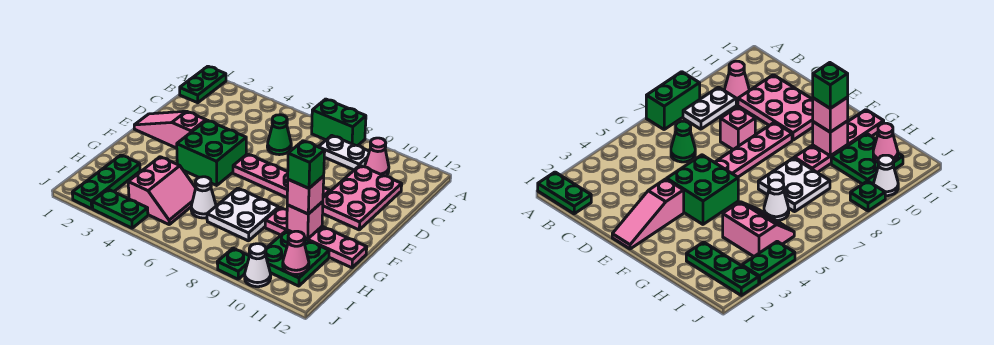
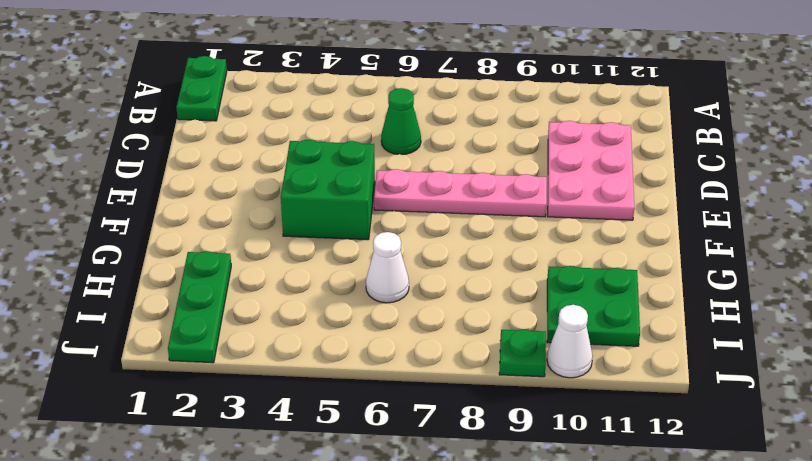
none -> green brick A7:A8 level 1
none -> white plate B8:B9 level 1
none -> pink cone B10 level 1

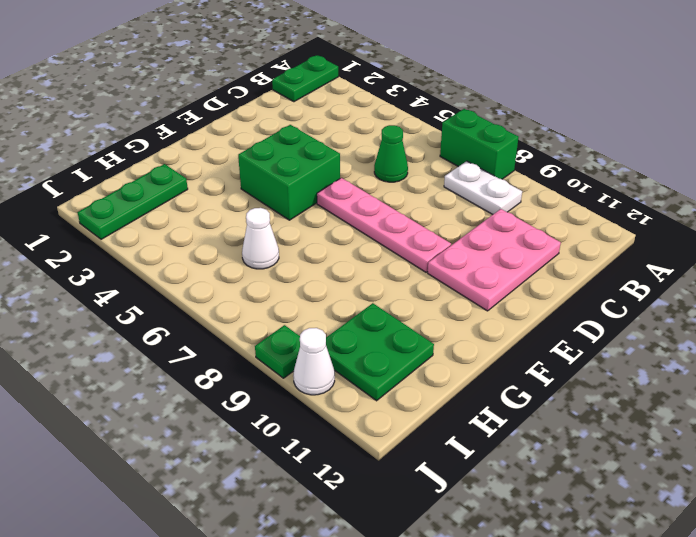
none -> pink cone B10 level 1
none -> pink brick D8 level 1
none -> pink slope E1:E3 level 1 top 3

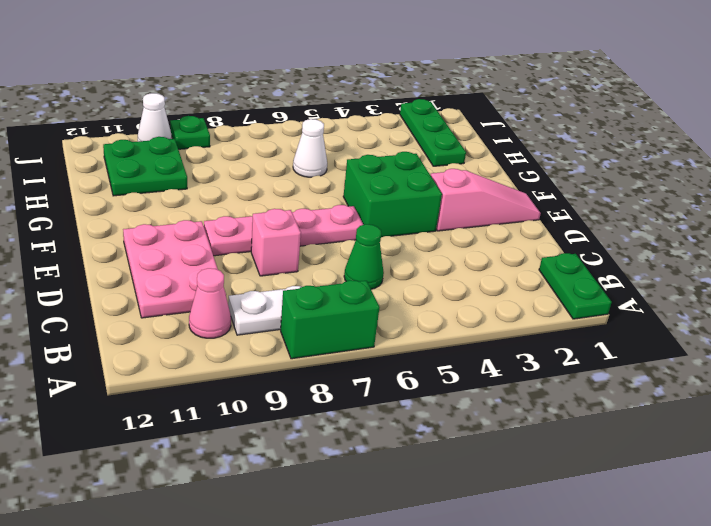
none -> white plate G7:H8 level 1
none -> pink plate G9:G12 level 1
none -> pink slope H4:I5 level 1 top 4

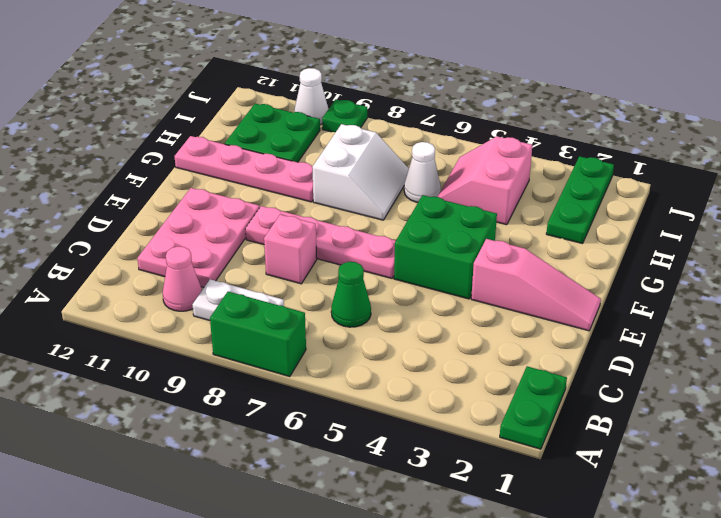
white slope G7:H8 level 1 top 8 -> white plate G7:H8 level 1
none -> green plate J3:J4 level 1
none -> pink brick G10 level 2
none -> pink cone I11 level 2

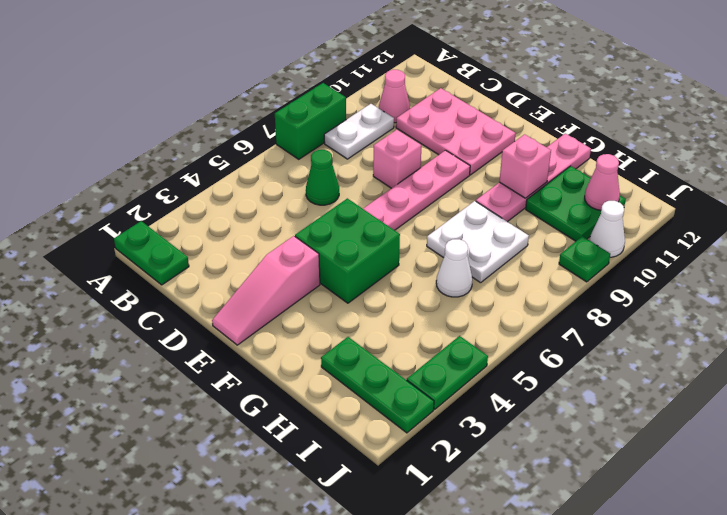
none -> pink slope H4:I5 level 1 top 4
none -> pink brick G10 level 3
none -> green brick G10 level 4

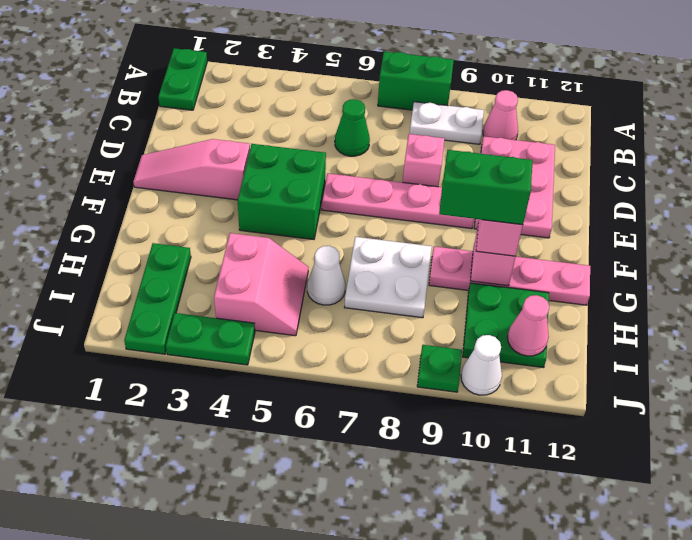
green brick G9:G10 level 4 -> green brick G10 level 4

